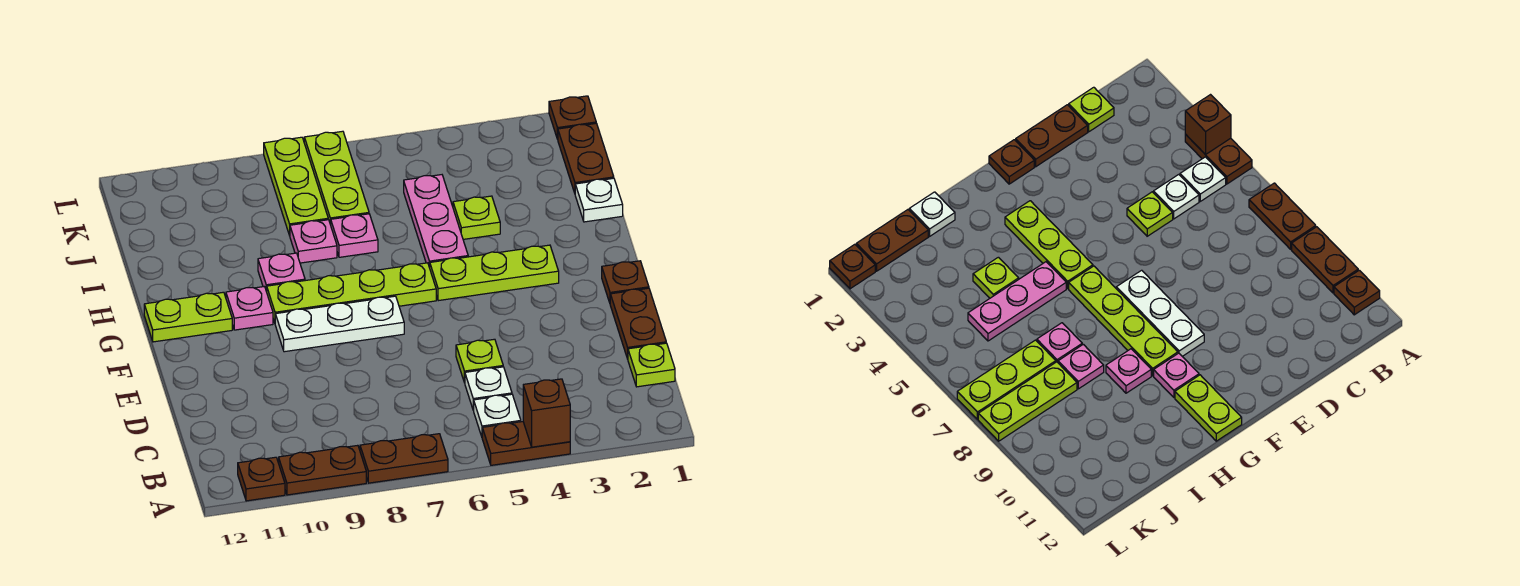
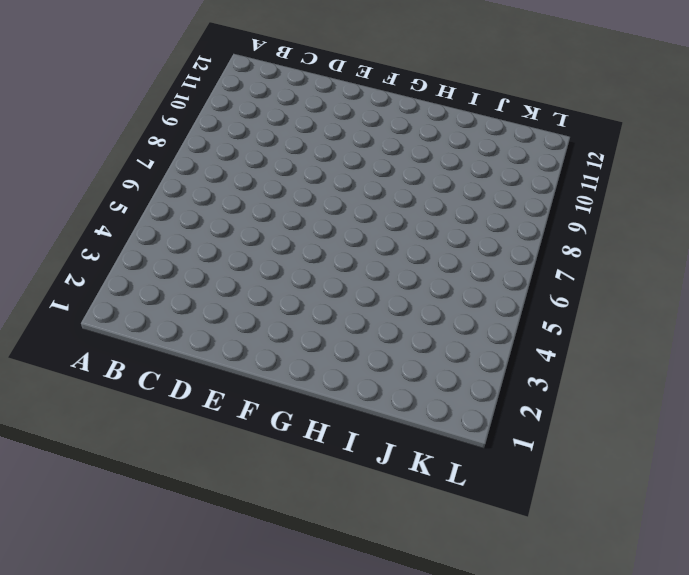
none -> brown plate A4:A5 level 1
none -> brown plate A7:A8 level 1
none -> brown plate A9:A10 level 1

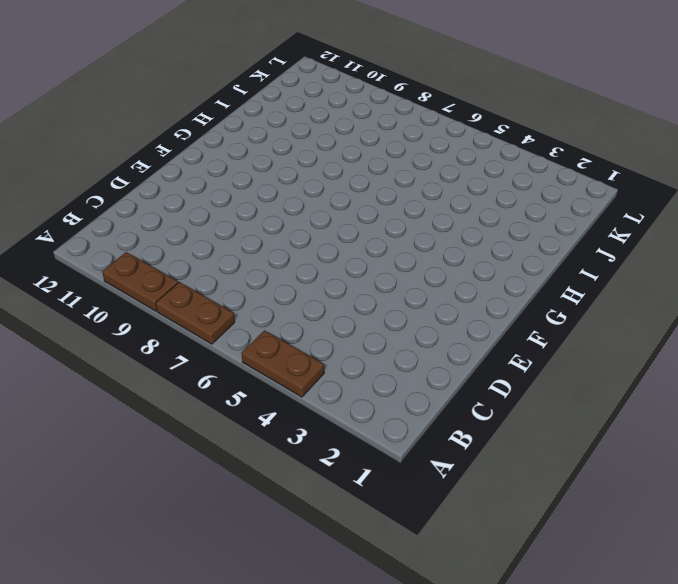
none -> brown plate A11 level 1
none -> white plate B5 level 1
none -> lime plate C1 level 1

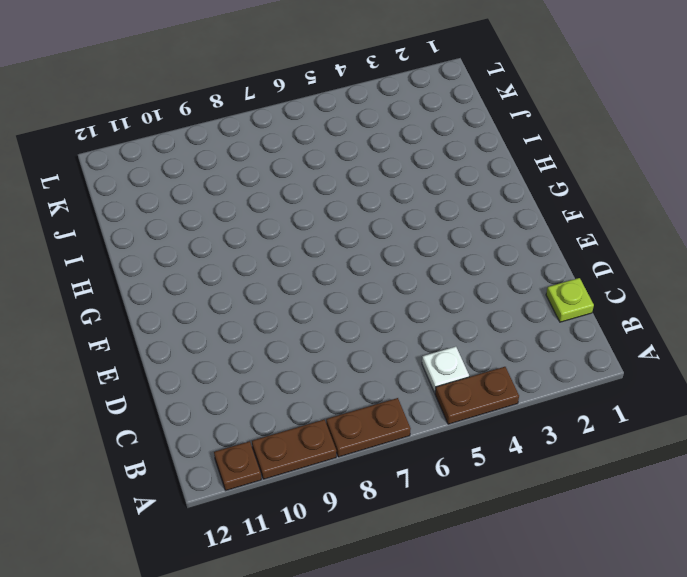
none -> white plate C5 level 1
none -> brown plate D1:E1 level 1
none -> lime plate D5 level 1

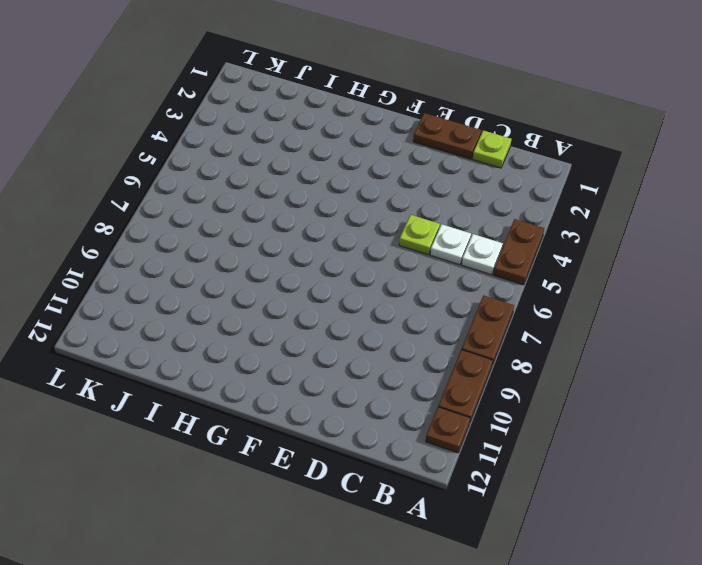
none -> brown plate F1 level 1
none -> white plate F7:F9 level 1
none -> lime plate G3:G5 level 1

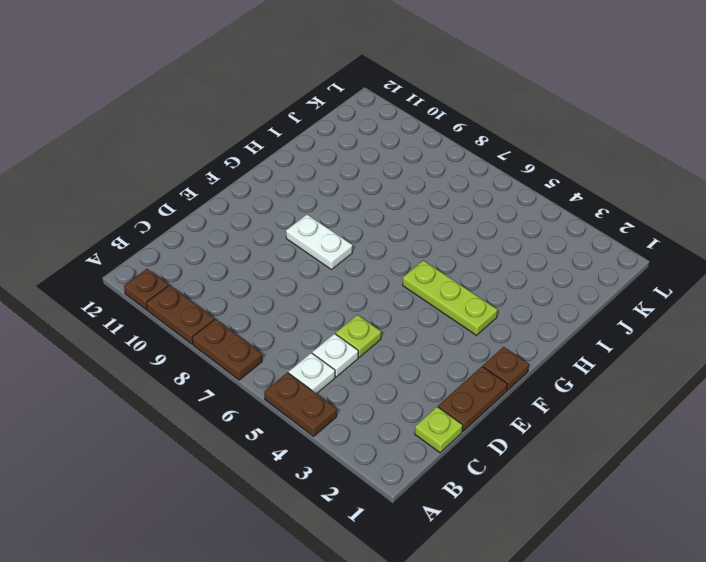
white plate F8:F9 level 1 -> white plate F7:F9 level 1
none -> lime plate G6:G9 level 1
none -> pink plate G10 level 1
none -> lime plate G11:G12 level 1

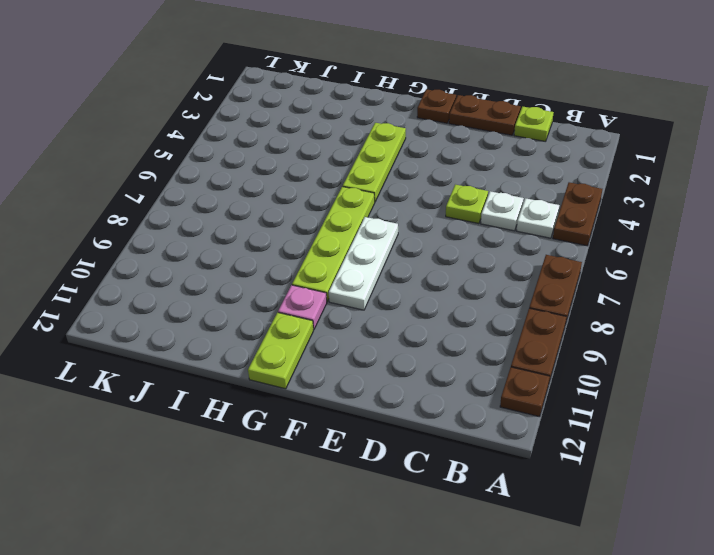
none -> pink plate H5:J5 level 1
none -> pink plate H9 level 1
none -> white plate I1 level 1

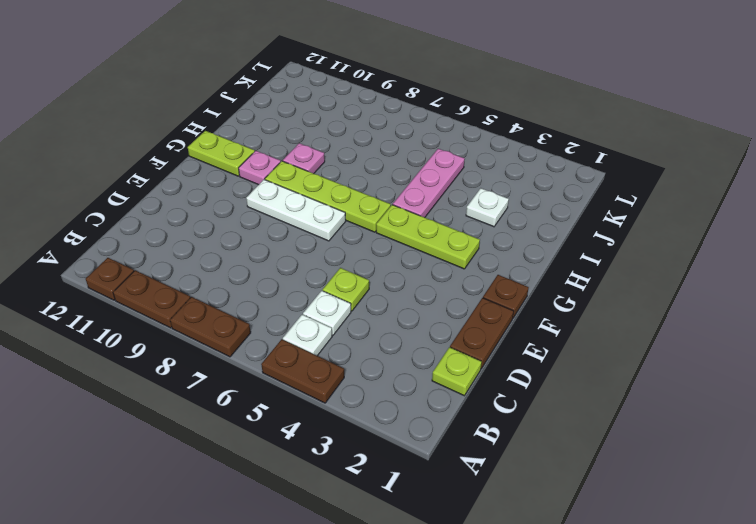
white plate I3 level 1 -> white plate I1 level 1
none -> lime plate I4 level 1
none -> pink plate I7 level 1
none -> pink plate I8 level 1

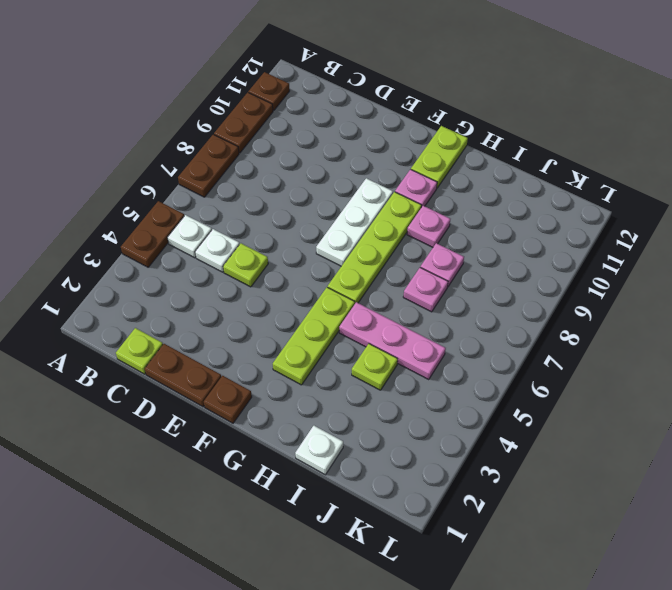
none -> brown plate J1:K1 level 1
none -> lime plate J7:L7 level 1
none -> lime plate J8:L8 level 1

